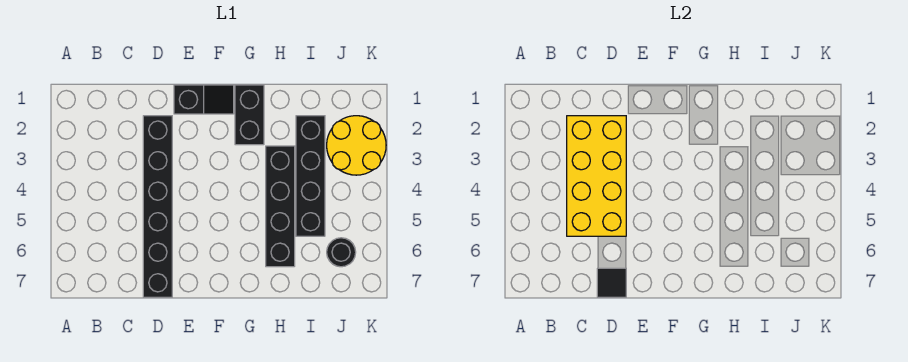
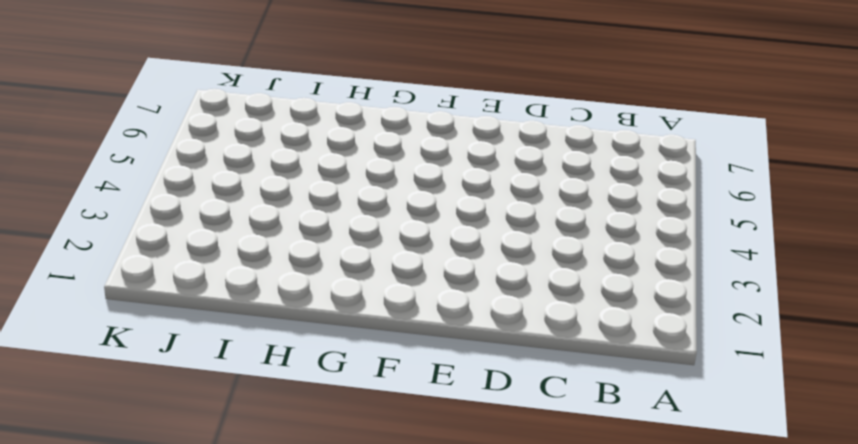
none -> black brick D2:D7 level 1
none -> black slope E1:F1 level 1 top E

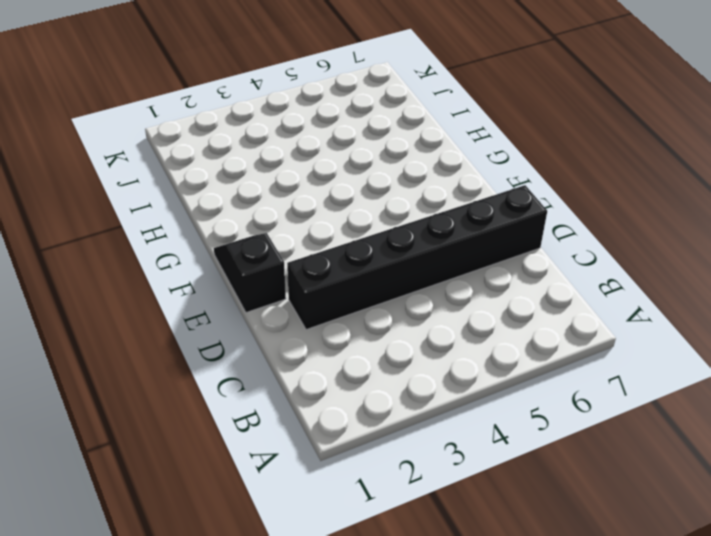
none -> black brick G1:G2 level 1
none -> black brick H3:H6 level 1

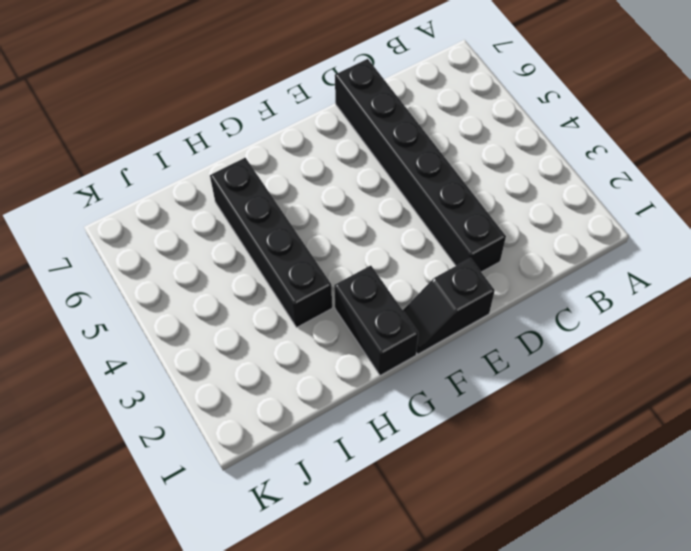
none -> black brick I2:I5 level 1
none -> yellow round brick J2:K3 level 1

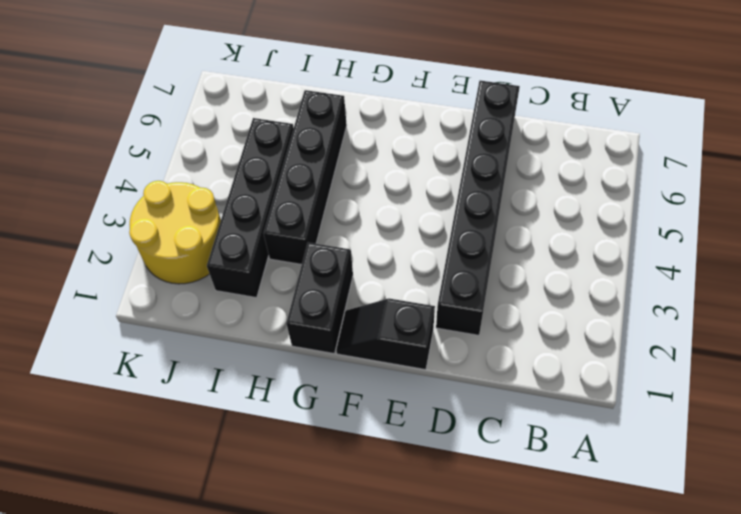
none -> black round brick J6 level 1
none -> yellow brick C2:D5 level 2

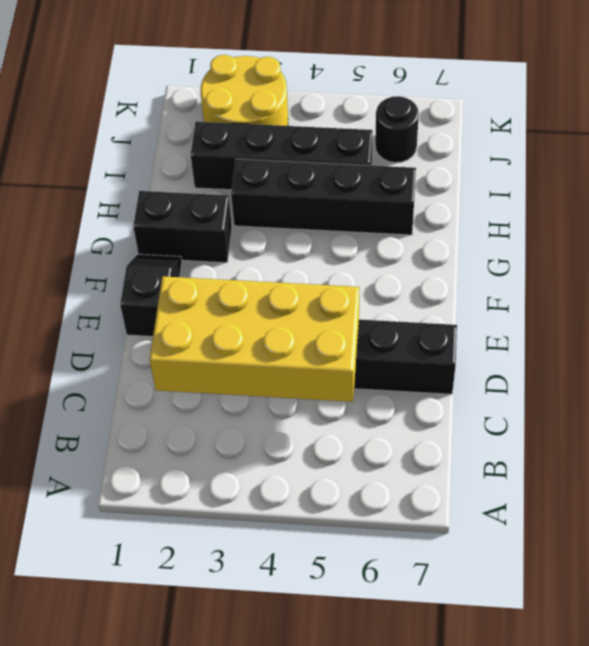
none -> black tile D7 level 2

